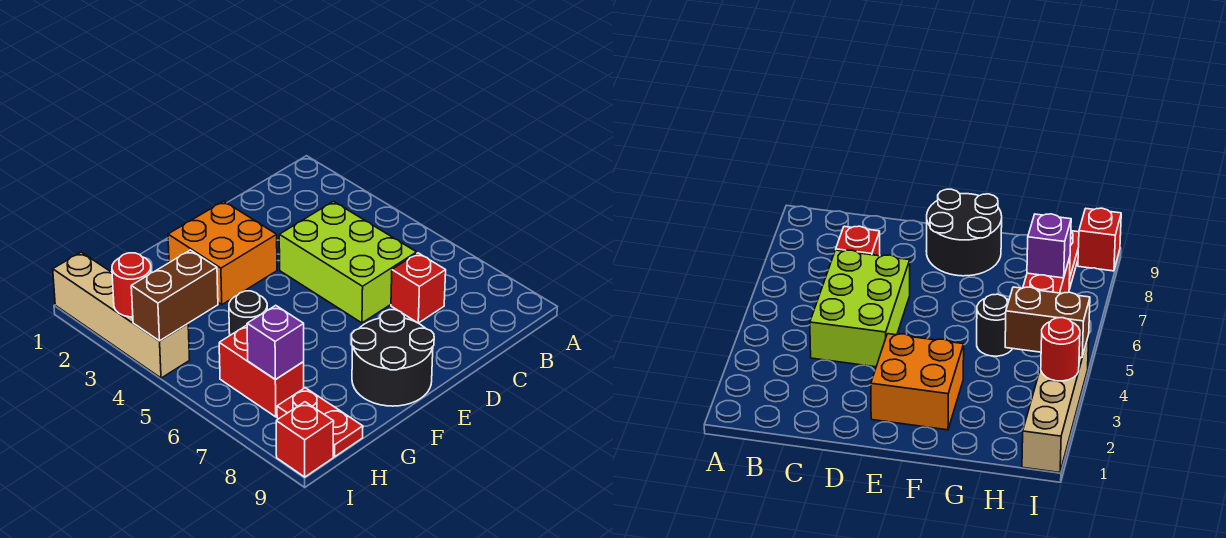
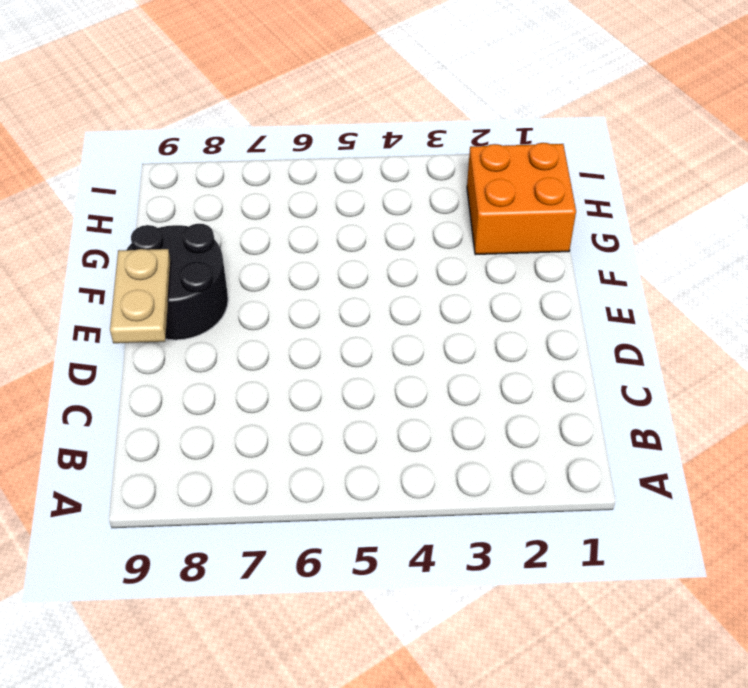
tan plate D9:E9 level 2 -> none
orange brick G1:H2 level 1 -> orange brick E2:F3 level 1
none -> lime brick C4:D6 level 1
none -> red brick C7 level 1
none -> black round brick G5 level 1

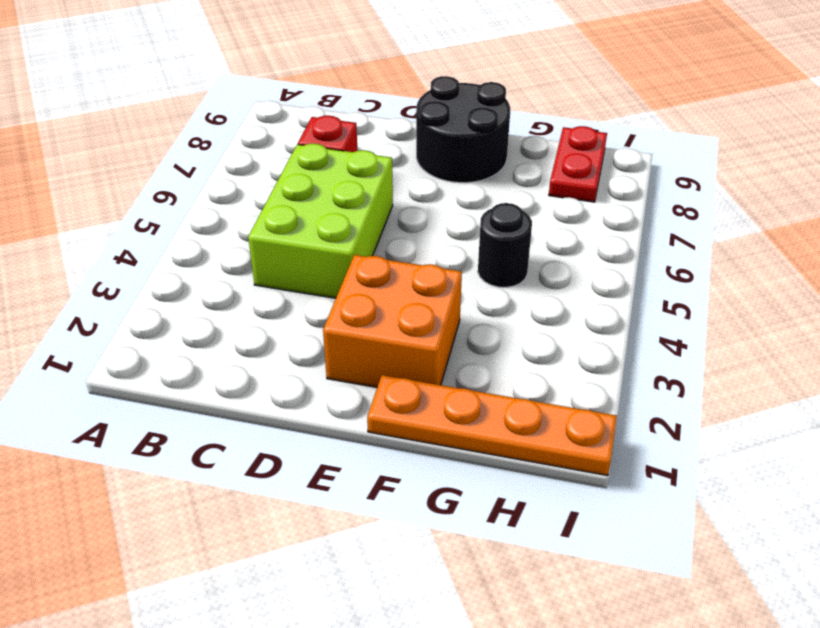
orange plate F1:I1 level 1 -> tan brick I1:I4 level 1
none -> red brick H6:H7 level 1
none -> red brick I9 level 1
none -> brown brick H4:I4 level 2

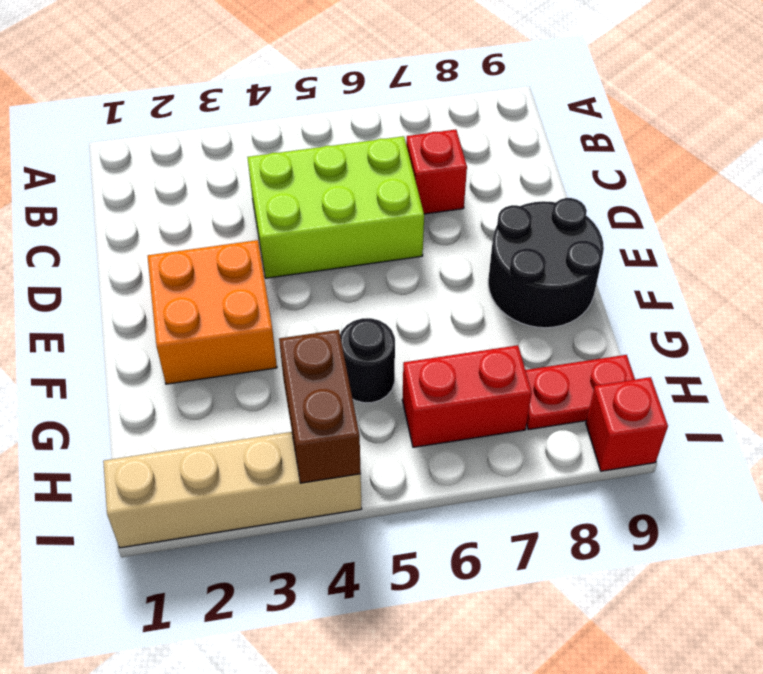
none -> purple brick H7 level 2
none -> red round brick I3 level 2

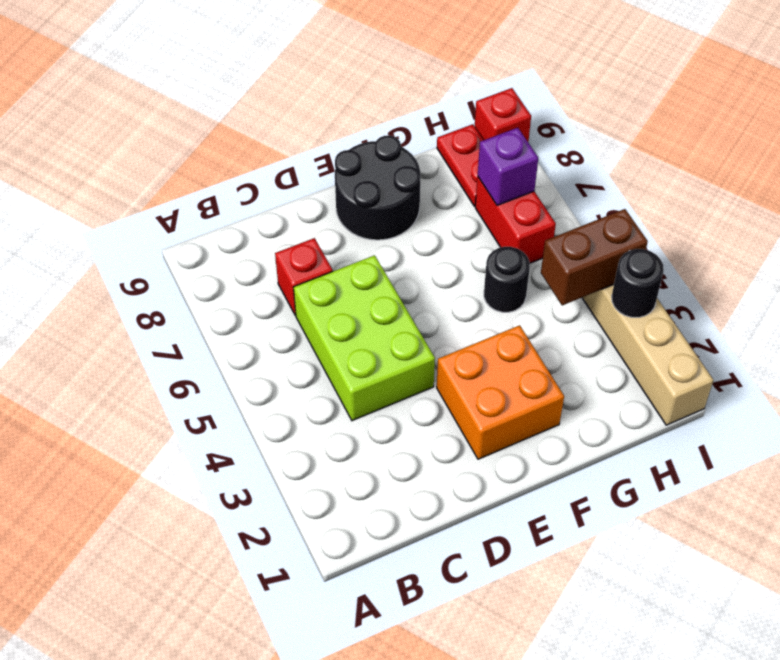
black round brick I3 level 2 -> red round brick I3 level 2

